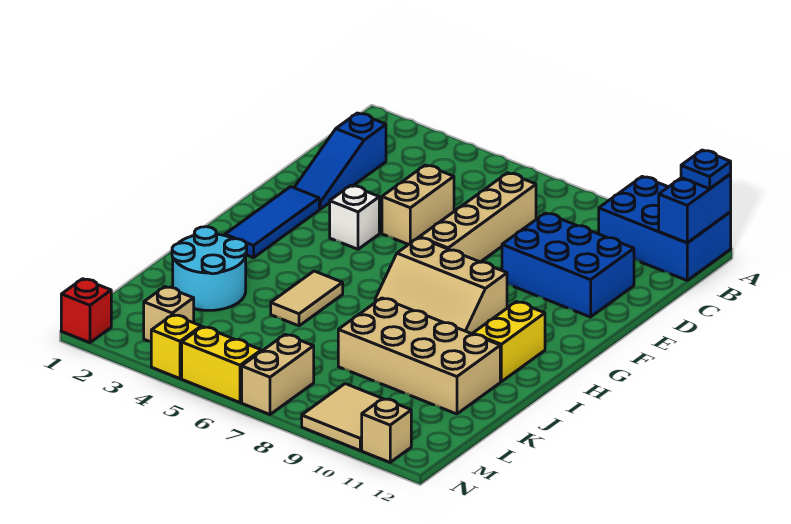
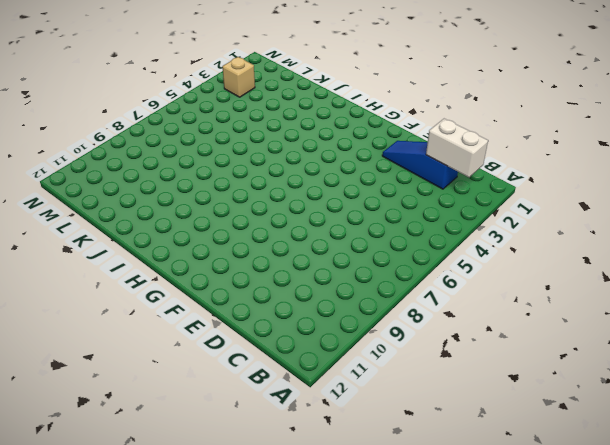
white brick B2:C2 level 2 -> none
none -> blue brick A10:B12 level 1
none -> tan brick C7:F7 level 1
none -> tan brick D5:E5 level 1

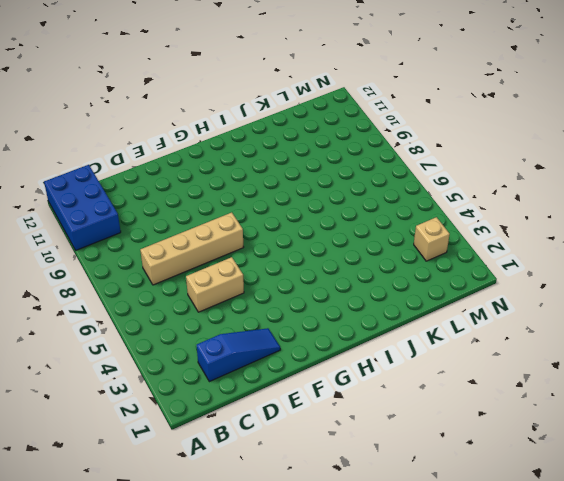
none -> blue brick D9:E11 level 1
none -> blue tile F2:H2 level 1
none -> white brick F4 level 1

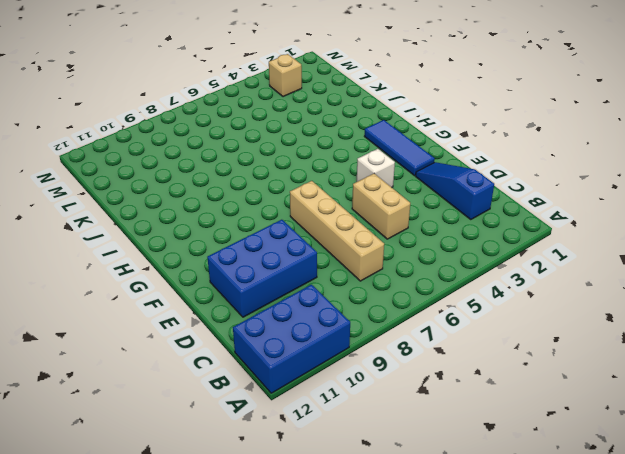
none -> tan slope G7:H9 level 1 top G
none -> yellow brick H11:I11 level 1
none -> tan tile I5:J5 level 1

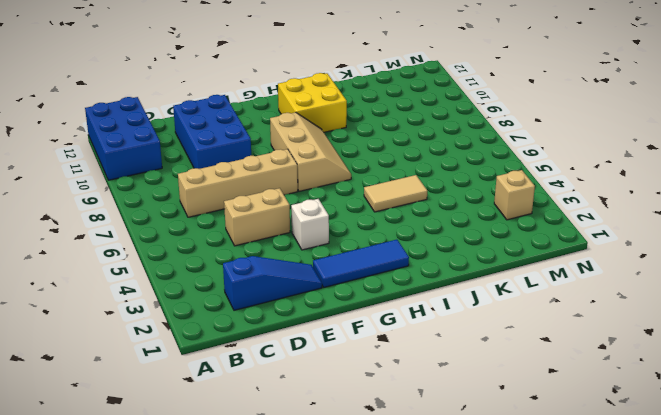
yellow brick H10:I11 level 1 -> yellow brick H11:I11 level 1
none -> cyan round brick J2:K3 level 1
none -> tan brick J8:K11 level 1
none -> tan brick M7:N7 level 1

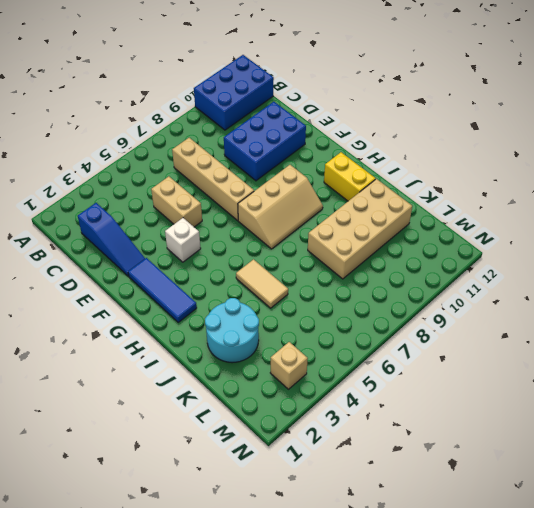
none -> tan brick M7:N7 level 1
none -> tan tile M9:N10 level 1
none -> red brick N1 level 1

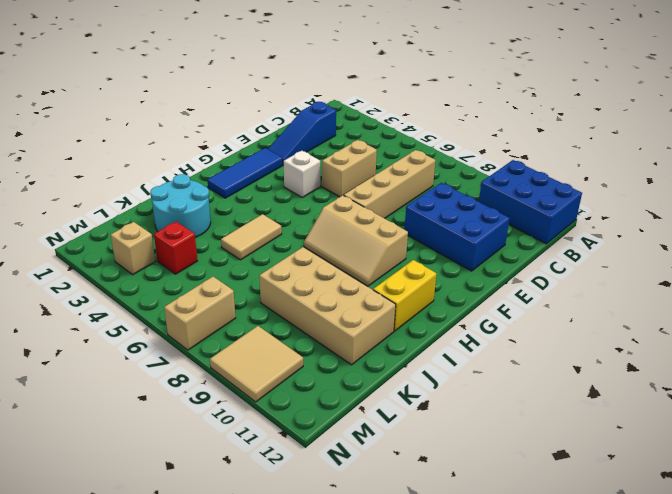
red brick L4 level 1 -> red brick N1 level 1
none -> yellow brick N4 level 1
none -> yellow brick N5:N6 level 1
none -> tan brick N11 level 1

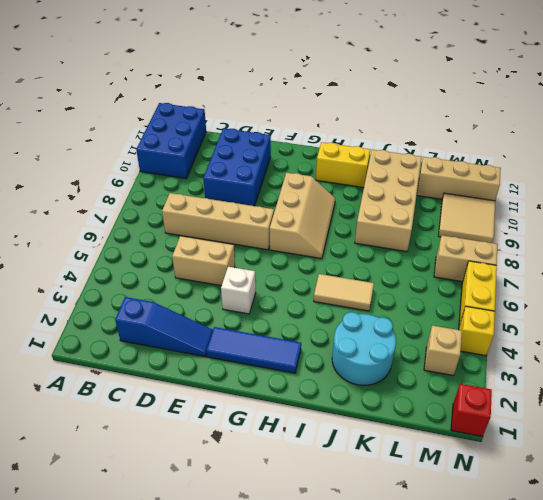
tan brick L11:N11 level 1 -> tan brick N11 level 1
none -> blue brick A12:B12 level 2
none -> blue plate A12 level 3

